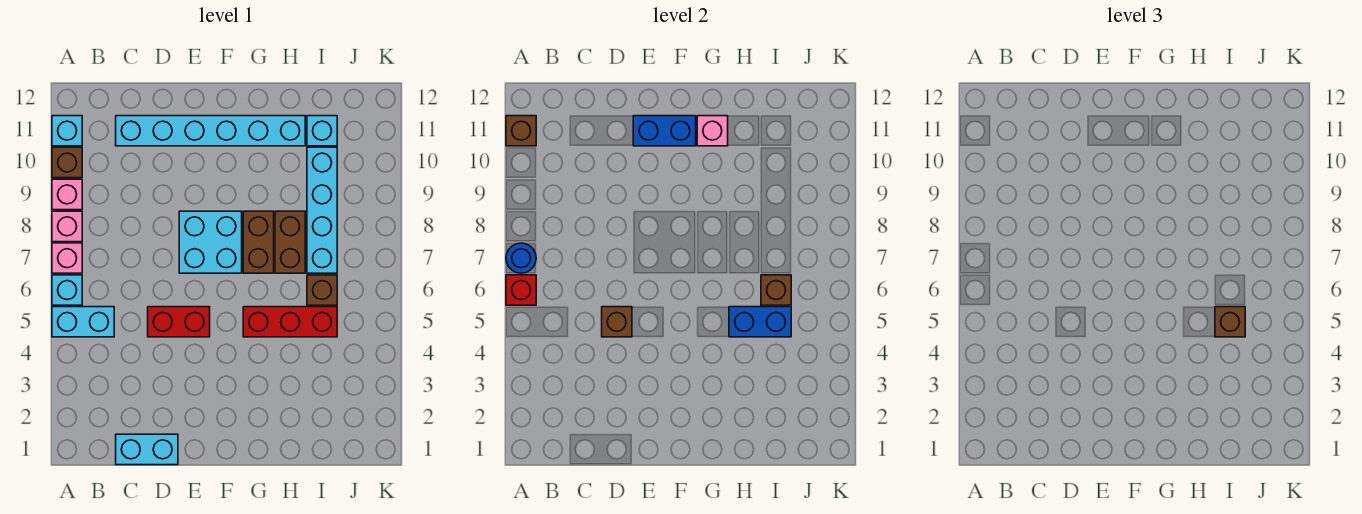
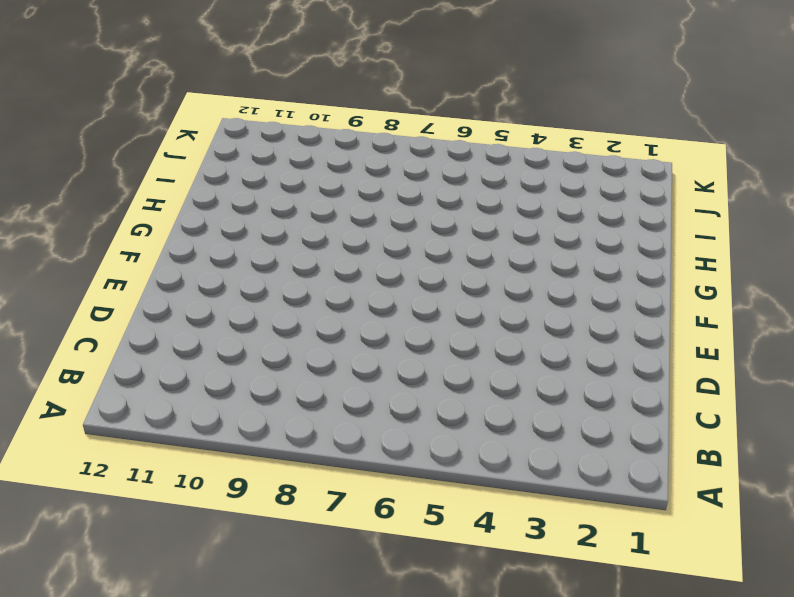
none -> cyan brick A5:B5 level 1
none -> cyan brick A6 level 1
none -> pink brick A7 level 1

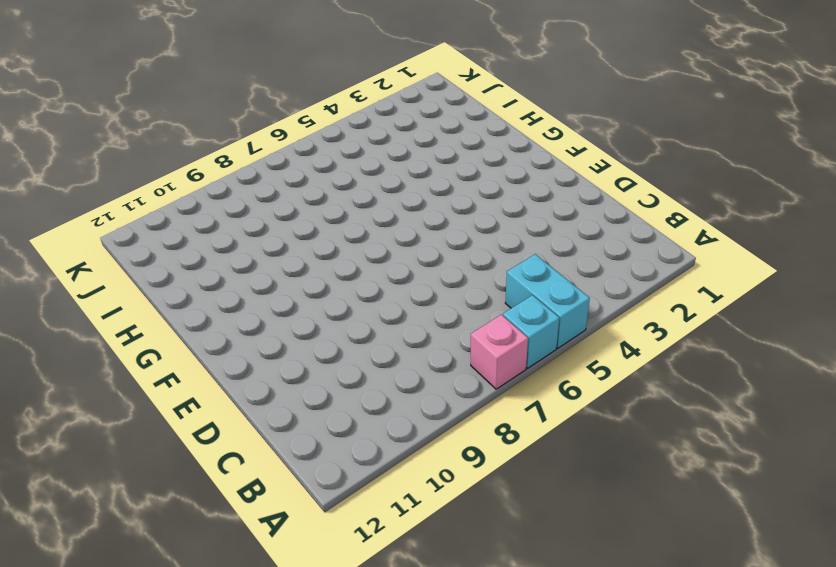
none -> pink brick A8 level 1
none -> pink brick A9 level 1
none -> brown brick A10 level 1

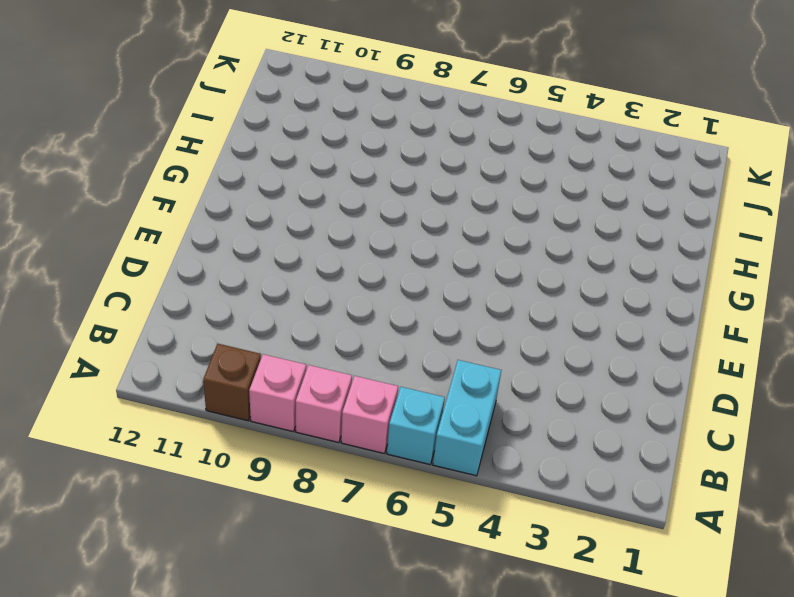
none -> cyan brick A11 level 1
none -> cyan brick C1:D1 level 1
none -> cyan brick C11:H11 level 1

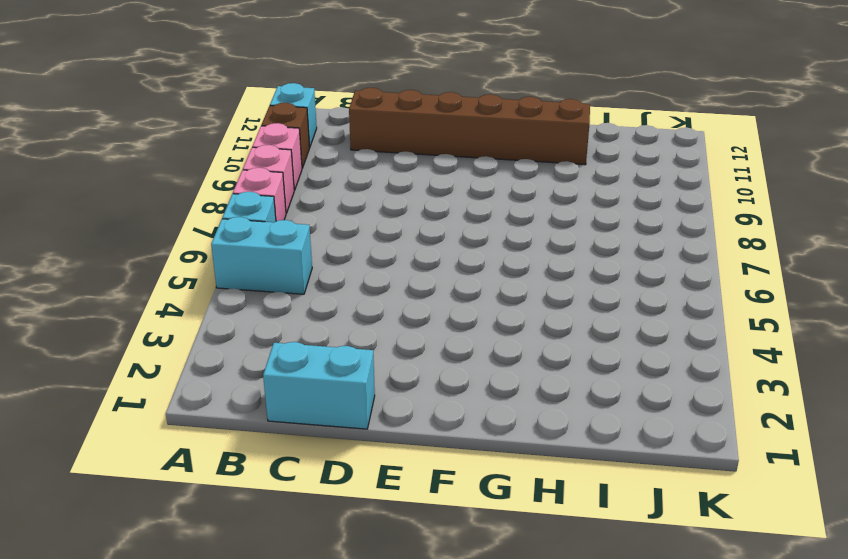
brown brick C11:H11 level 1 -> cyan brick C11:H11 level 1
none -> red brick D5:E5 level 1
none -> cyan brick E7:F8 level 1
none -> red brick G5:I5 level 1

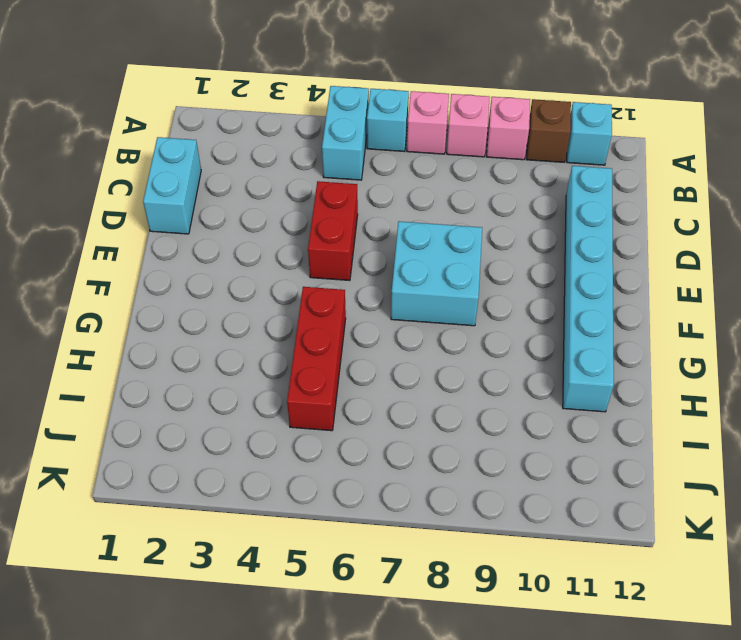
none -> brown brick G7:G8 level 1
none -> brown brick H7:H8 level 1
none -> brown brick I6 level 1

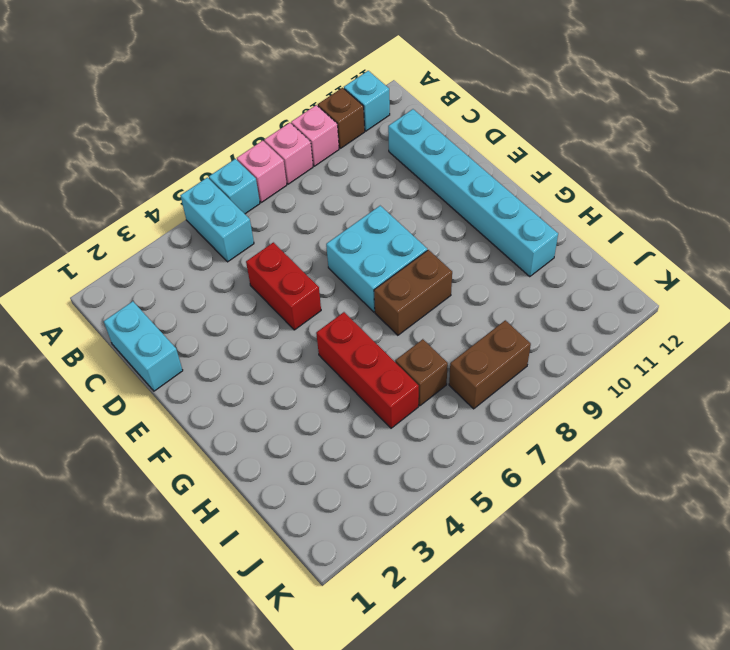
brown brick J7:J8 level 1 -> brown brick H7:H8 level 1
none -> cyan brick I7:I10 level 1
none -> cyan brick I11 level 1
none -> red brick A6 level 2

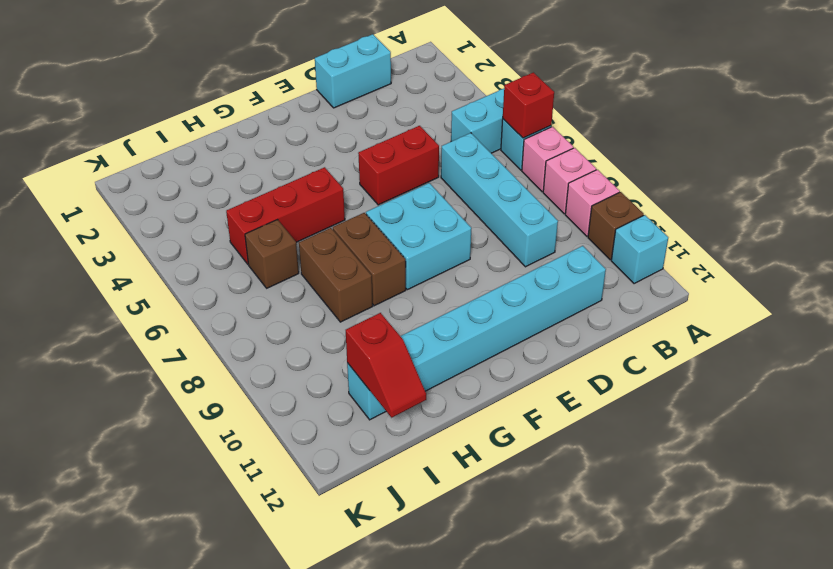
cyan brick C6:C9 level 1 -> cyan brick I7:I10 level 1
red slope I11:I12 level 2 top 11 -> none
none -> blue round brick A7 level 2
none -> brown brick A11 level 2
none -> brown brick D5 level 2

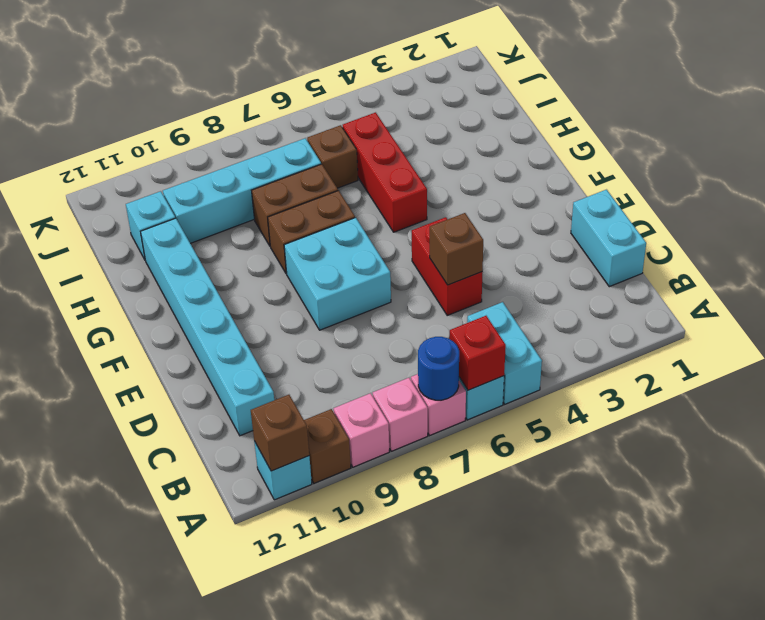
none -> blue brick E11:F11 level 2
none -> pink brick G11 level 2
none -> blue brick H5:I5 level 2

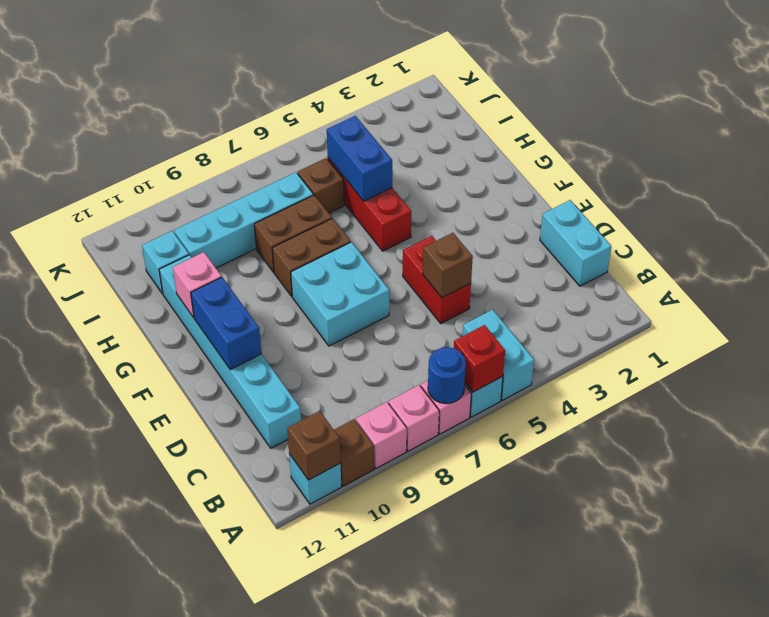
none -> brown brick I6 level 2
none -> brown brick I5 level 3

